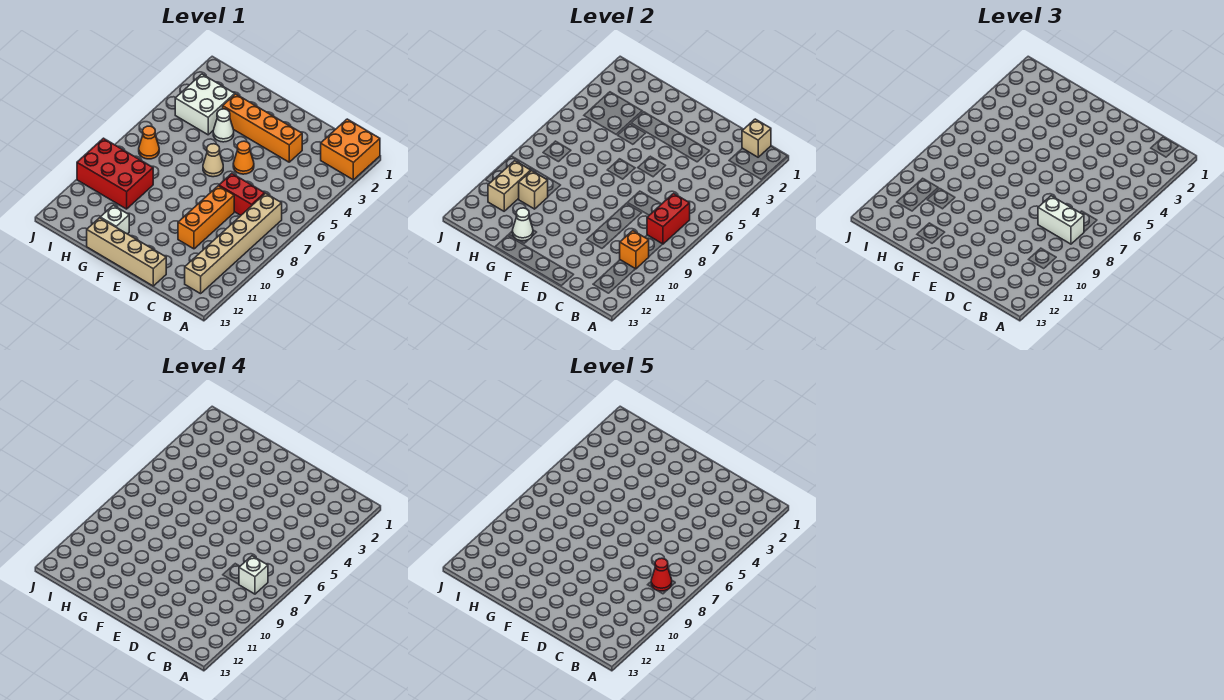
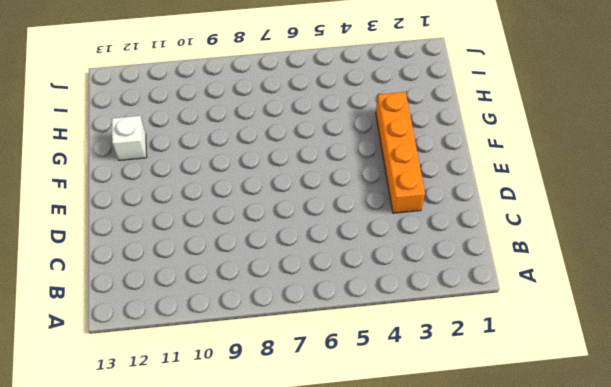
none -> orange brick A1:B2 level 1
none -> tan brick B7:B12 level 1
none -> red brick C7:D7 level 1

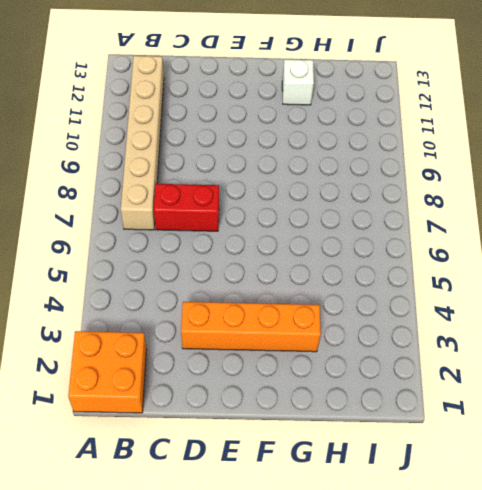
none -> orange brick D8:D10 level 1
none -> tan brick D13:G13 level 1
none -> orange cone E5 level 1

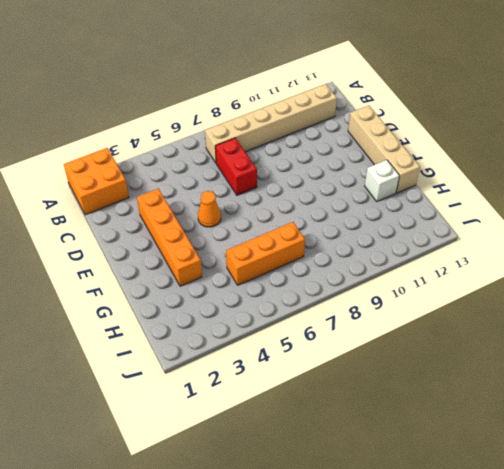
orange brick H5:H7 level 1 -> orange brick D8:D10 level 1
none -> tan cone F6 level 1
none -> white cone G4 level 1
none -> white brick H3:I4 level 1

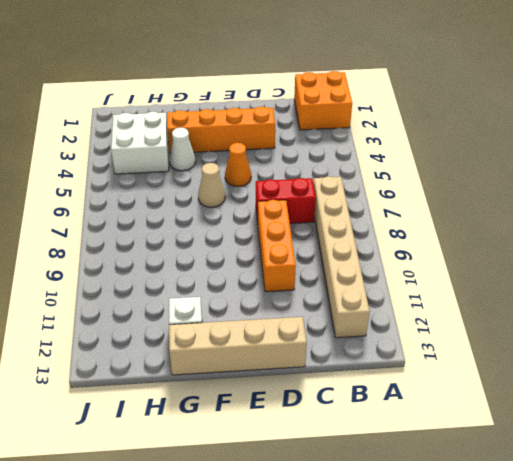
none -> red brick H9:J10 level 1
none -> orange cone I7 level 1
none -> tan brick B1 level 2

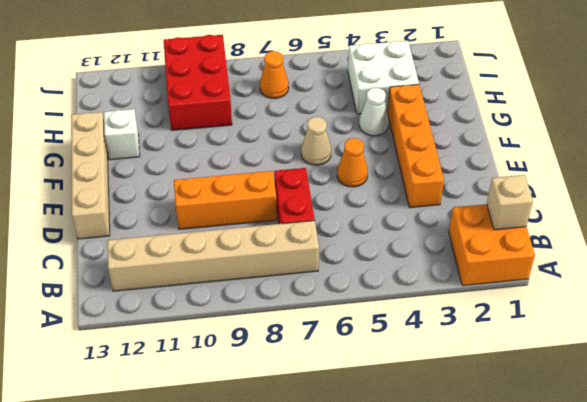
none -> red brick B7:B8 level 2
none -> orange brick B10 level 2
none -> white cone G12 level 2

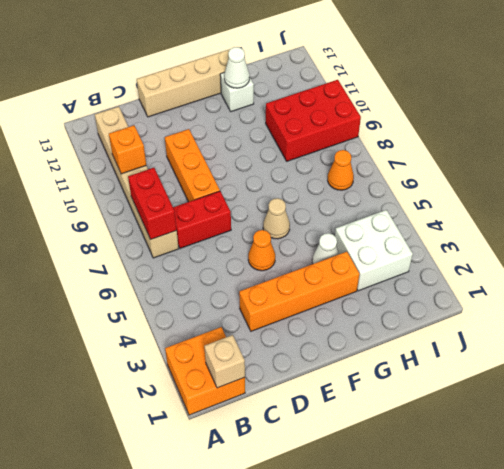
none -> tan brick H10 level 2
none -> tan brick I10:I11 level 2
none -> white brick B8:C8 level 3

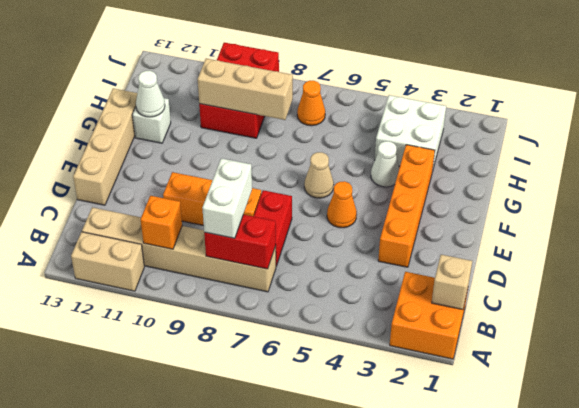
tan brick A11:A12 level 1 -> tan brick I10:I11 level 2
tan brick H8:H10 level 2 -> tan brick H10 level 2
none -> white brick B8 level 4
none -> red cone B8 level 5

